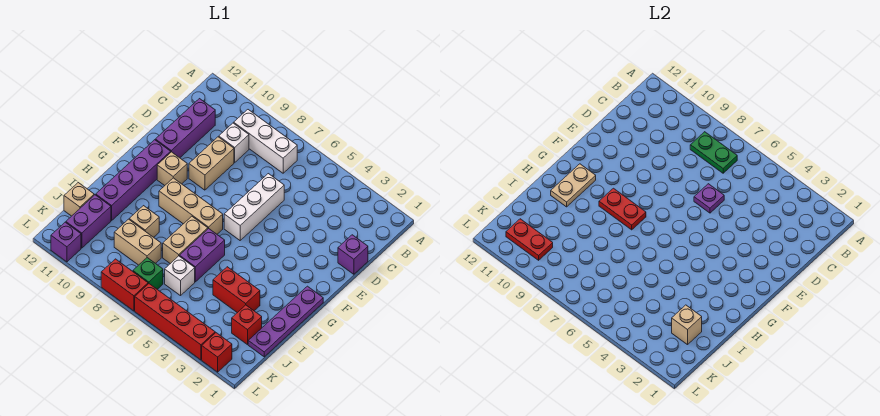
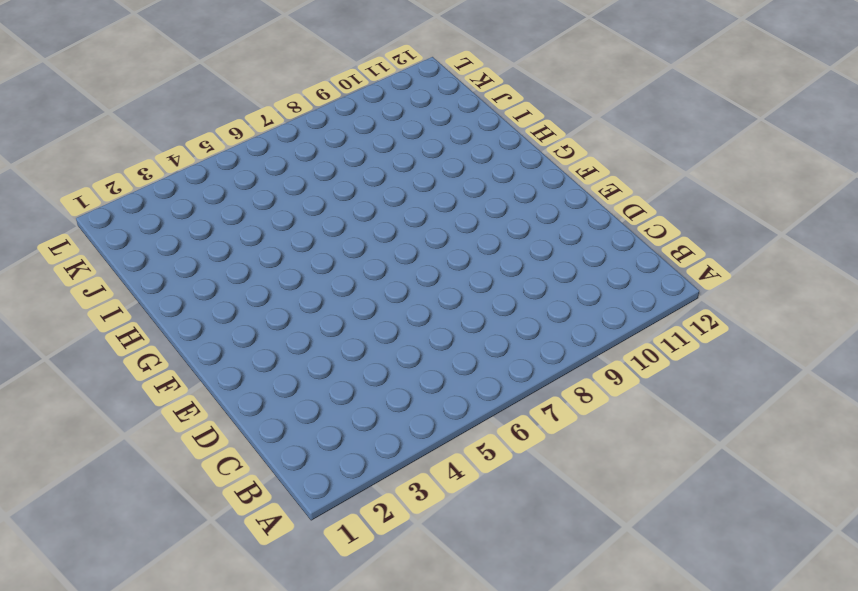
none -> white brick B7:B9 level 1
none -> white brick C9 level 1
none -> purple brick C11:E11 level 1
none -> purple brick D1 level 1

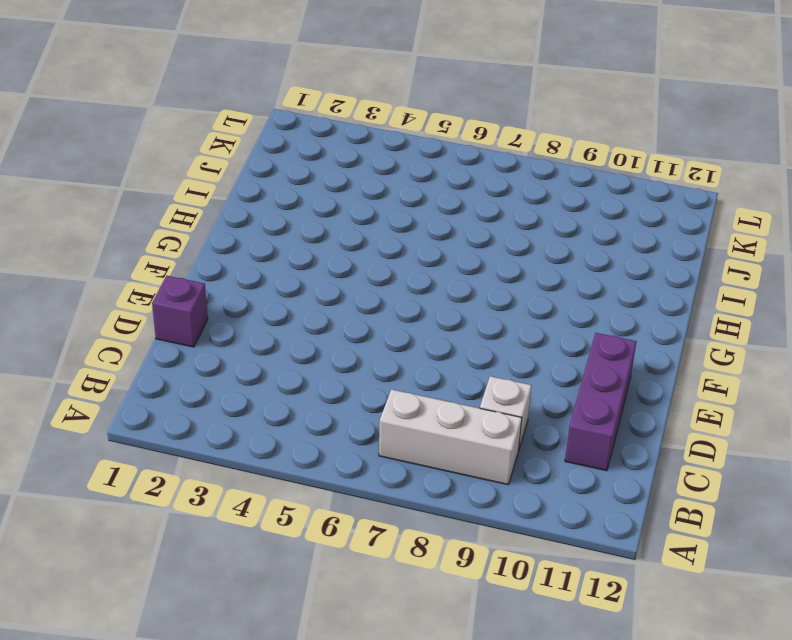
none -> white brick D6:F6 level 1
none -> tan brick D9:E9 level 1
none -> tan brick F10 level 1
none -> purple brick F11:I11 level 1

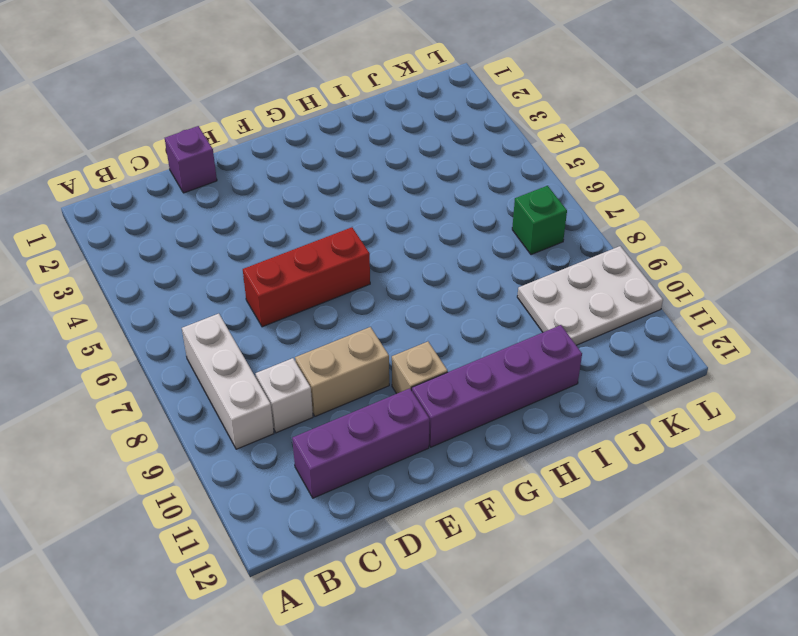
red brick D6:F6 level 1 -> white brick D6:F6 level 1
white plate J9:L10 level 1 -> tan brick J8:J9 level 1
none -> purple plate G1:J1 level 1
none -> tan brick G7:G9 level 1
none -> purple brick H6:I6 level 1
none -> tan brick H7:I7 level 1

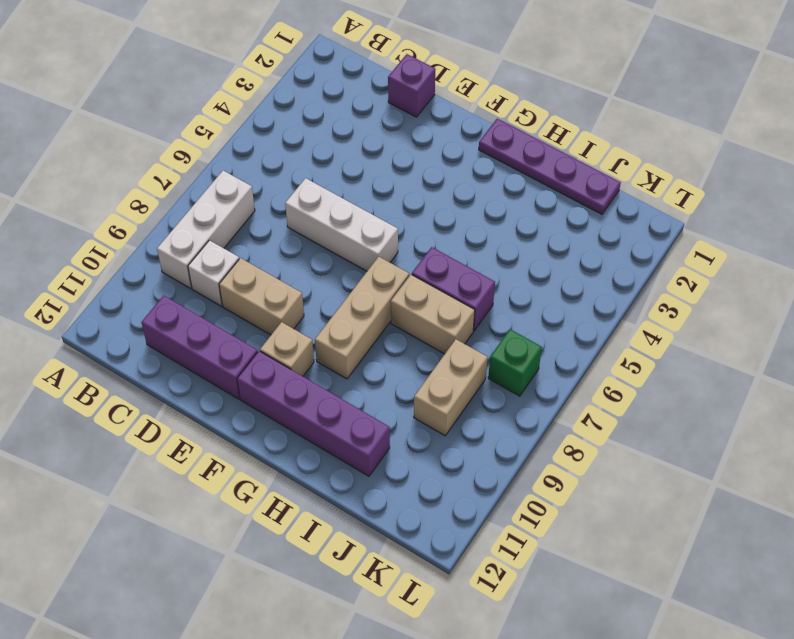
none -> red brick I3:I4 level 1
none -> tan brick I9 level 1
none -> red brick J2 level 1
none -> white brick J6 level 1

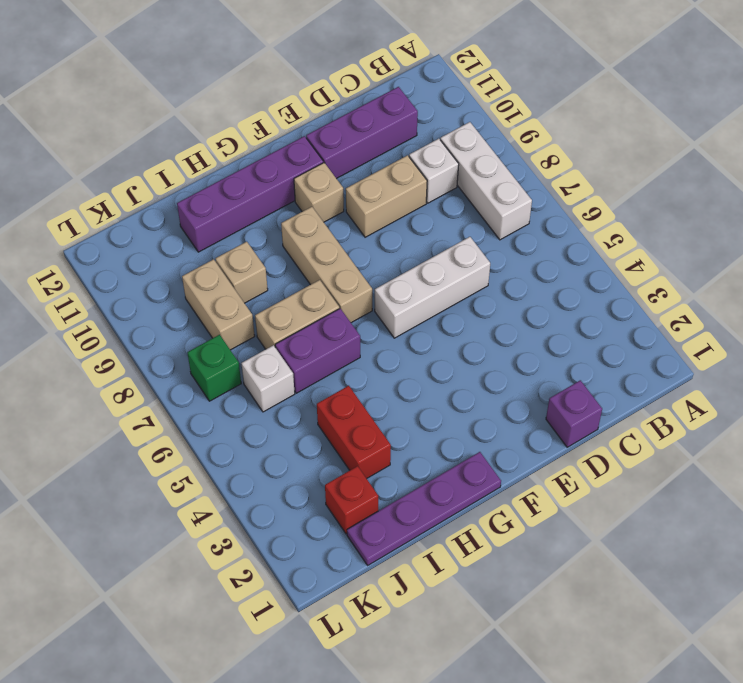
none -> purple brick J11:K11 level 1
none -> tan brick J12 level 1
none -> red brick L2 level 1
none -> red brick L3:L6 level 1

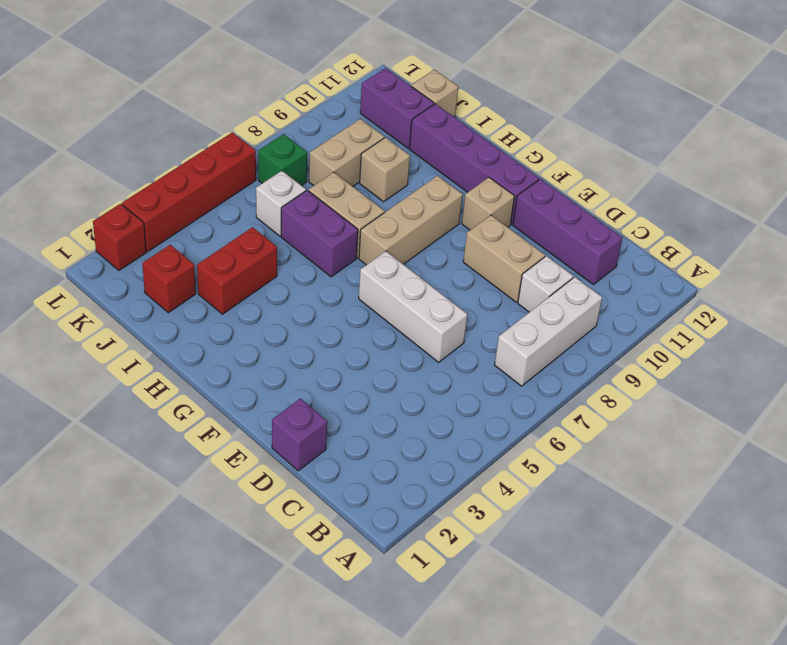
none -> purple plate G1:J1 level 1
none -> red brick L7:L8 level 1
none -> purple brick L11 level 1
none -> green plate B7:B8 level 2

